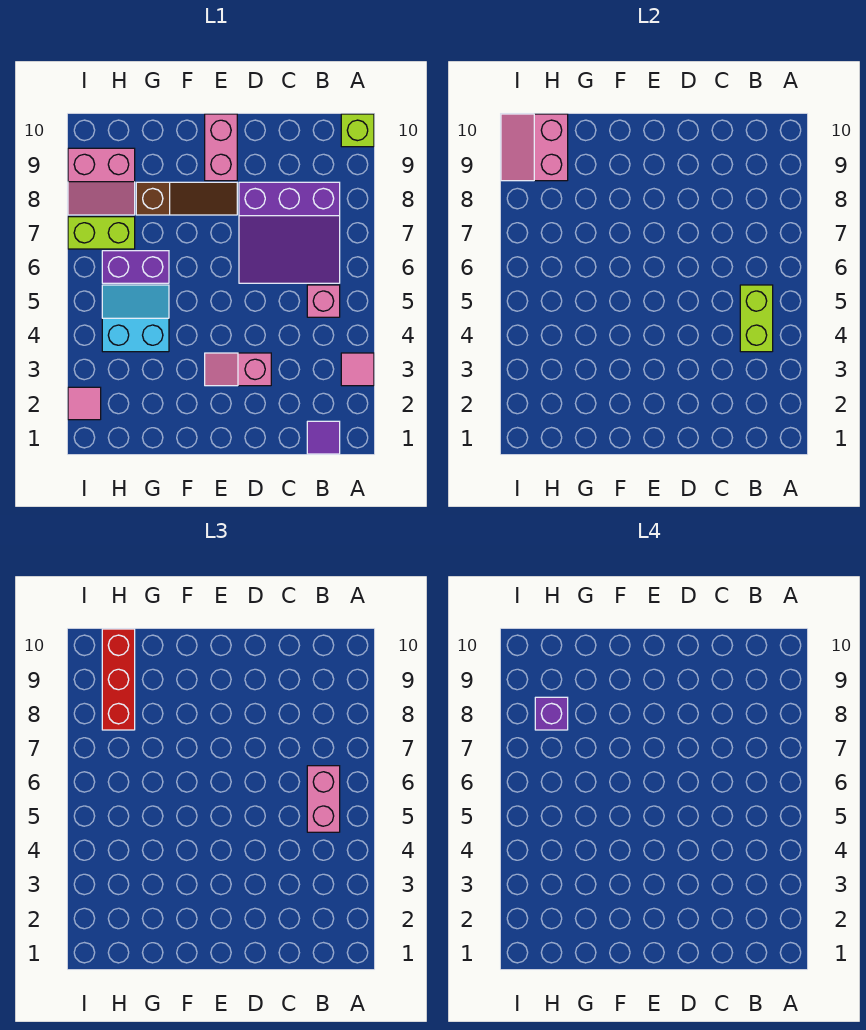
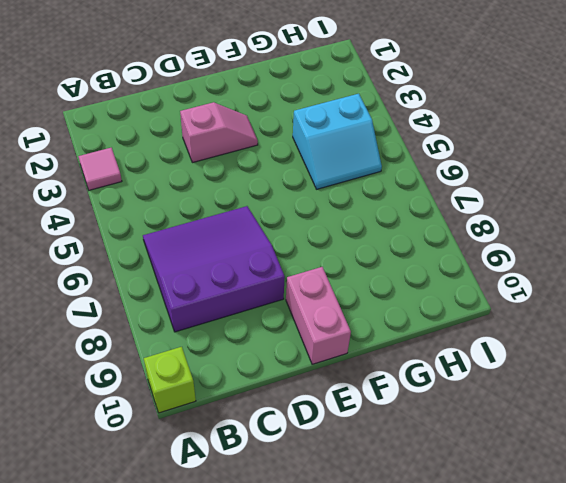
none -> purple tile B1 level 1
none -> pink brick B5 level 1
none -> brown slope E8:G8 level 1 top G

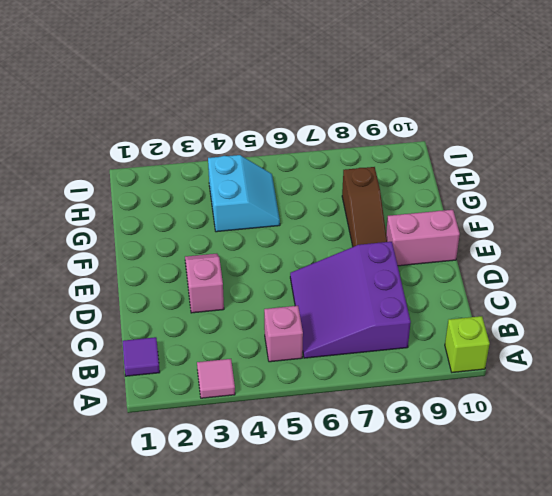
none -> purple brick G6:H6 level 1
none -> lime brick H7:I7 level 1
none -> pink slope H8:I9 level 1 top 9

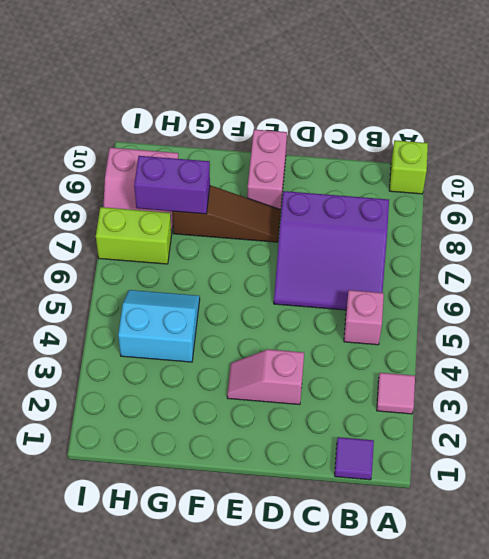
purple brick G8:H8 level 2 -> purple brick G6:H6 level 1
none -> pink tile I2 level 1
none -> lime brick B4:B5 level 2
none -> pink slope H9:I10 level 2 top H

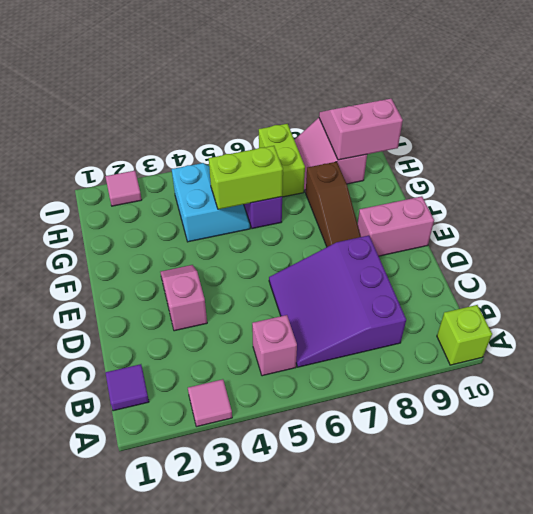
lime brick G5:G6 level 2 -> lime brick B4:B5 level 2
none -> pink brick B5:B6 level 3
none -> red brick H8:H10 level 3
none -> purple brick H8 level 4

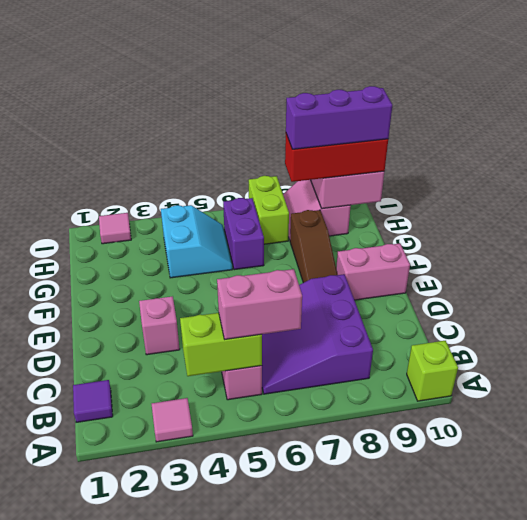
purple brick H8:H10 level 4 -> purple brick H8 level 4

